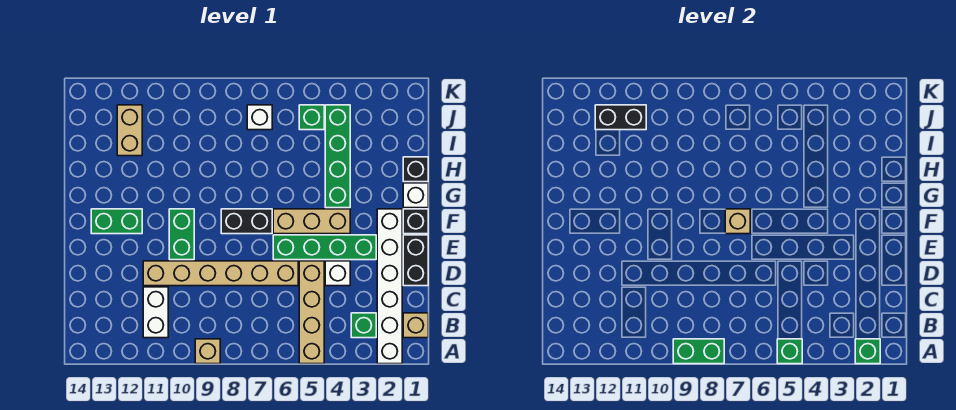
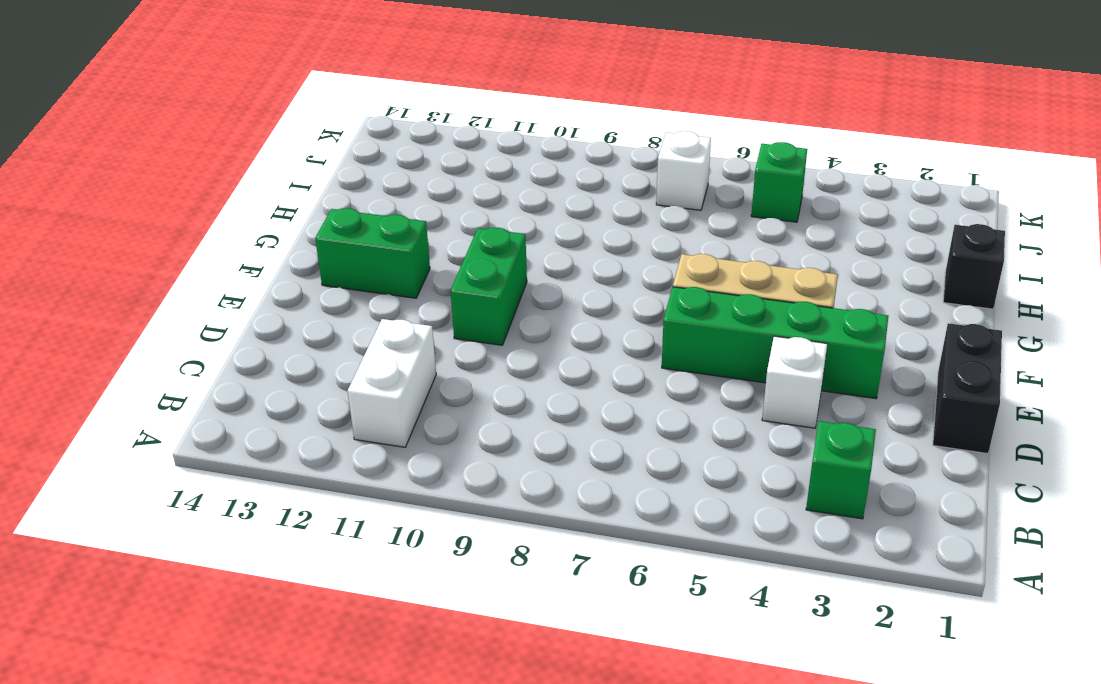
none -> white brick A2:F2 level 1
none -> tan brick A5:D5 level 1
none -> tan brick A9 level 1

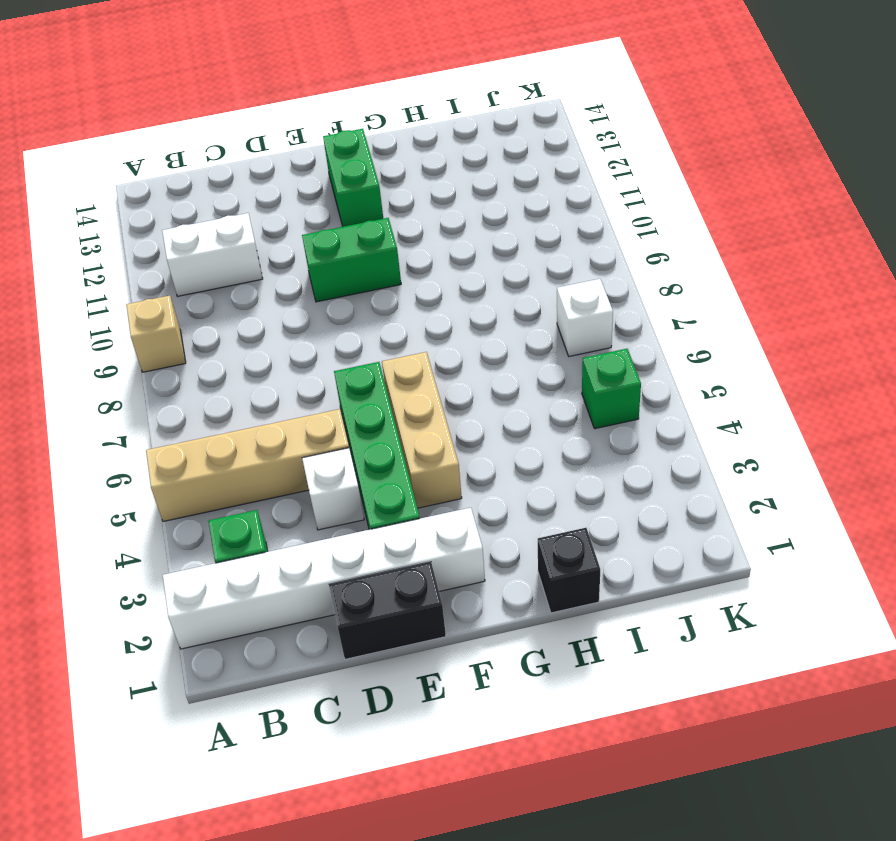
none -> tan brick B1 level 1
none -> tan brick D6:D11 level 1
none -> black brick F1 level 1

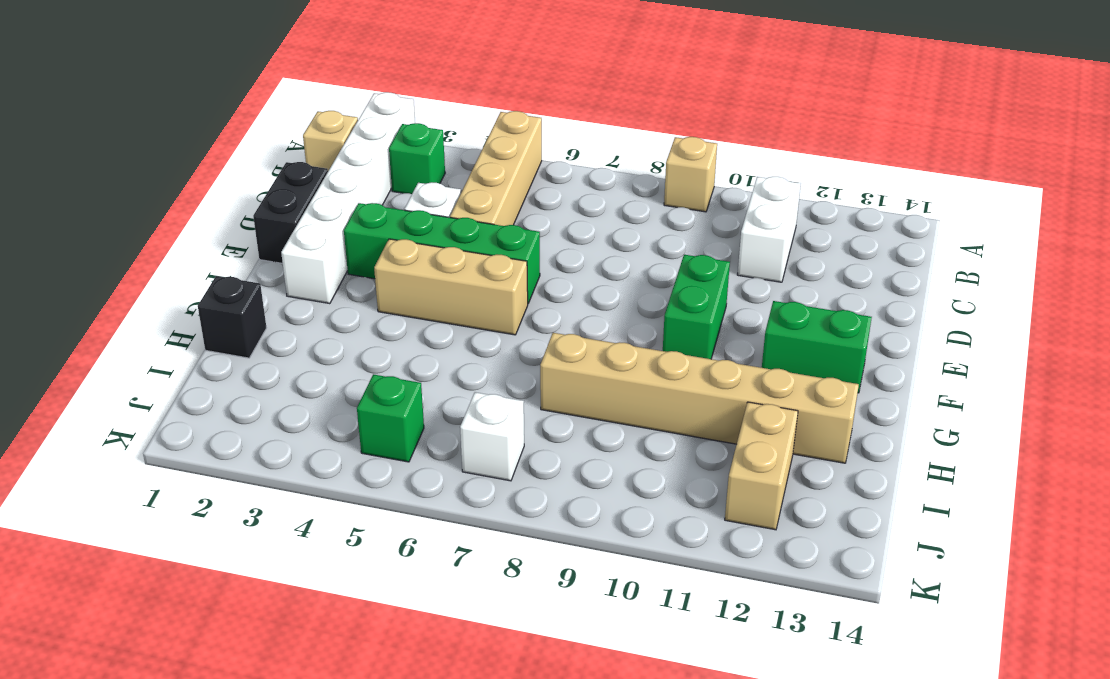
tan brick H8:H13 level 1 -> tan brick D6:D11 level 1
none -> black brick F1 level 1
none -> black brick F7:F8 level 1
none -> white brick G1 level 1

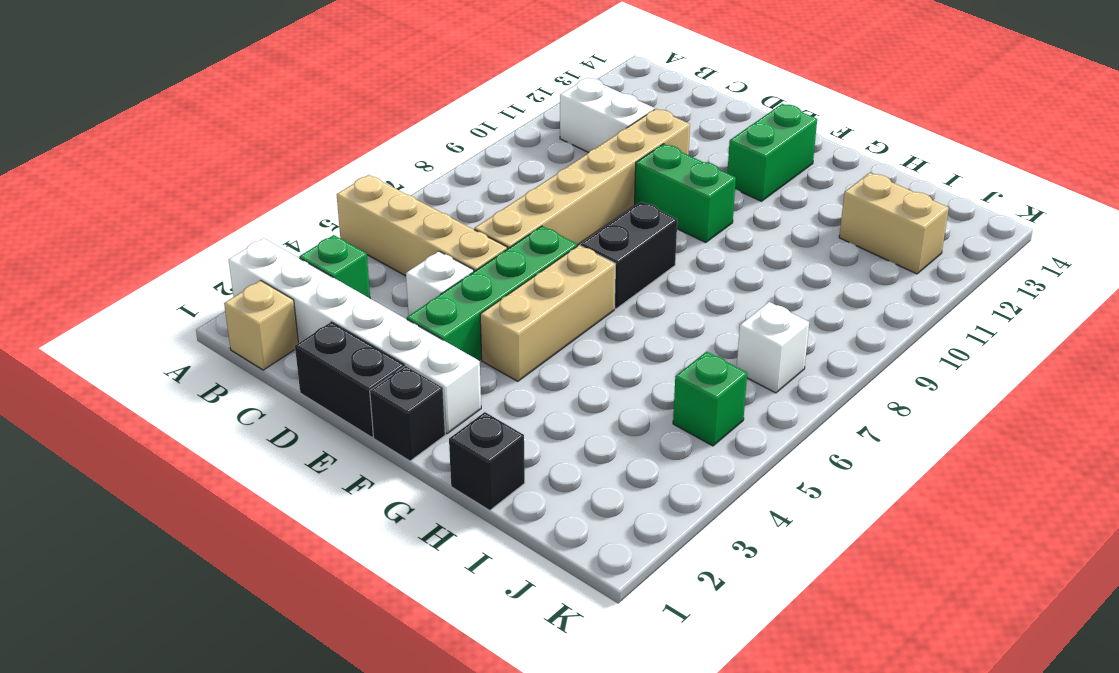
none -> tan brick A9 level 1
none -> white brick G1 level 1
none -> green brick G4:J4 level 1

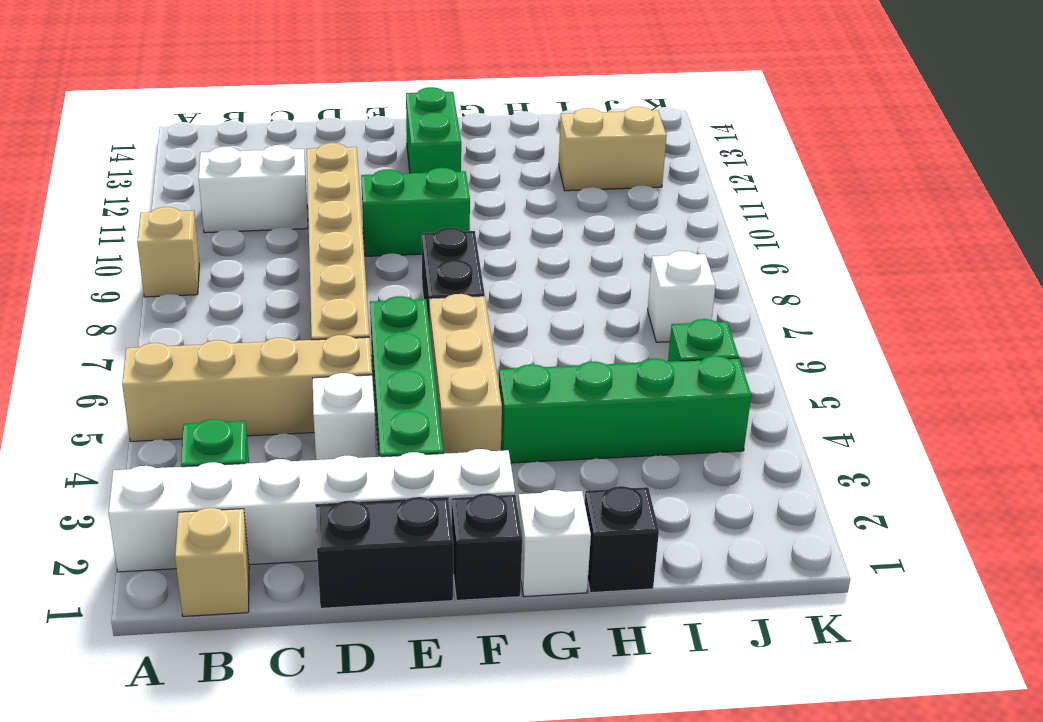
none -> green brick A2 level 2
none -> green brick A5 level 2
none -> green brick A8:A9 level 2

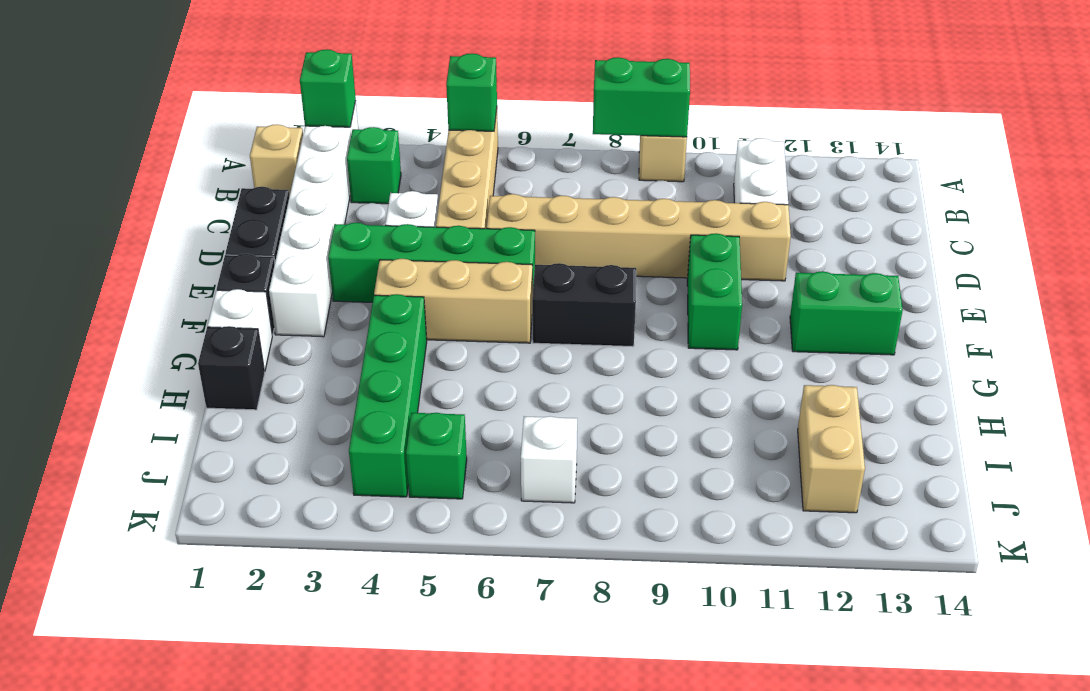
none -> tan brick F7 level 2
none -> black brick J11:J12 level 2

